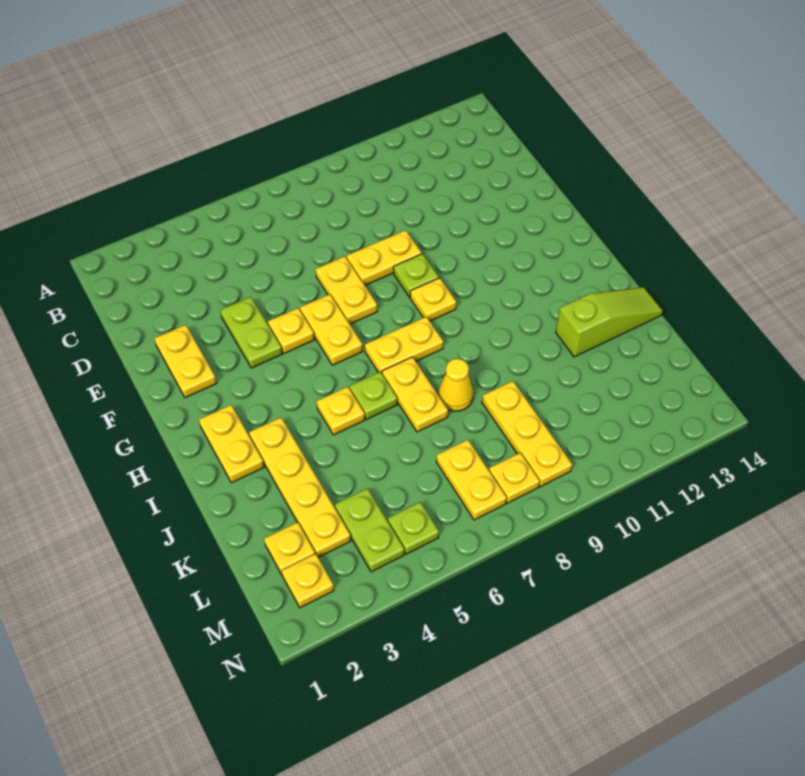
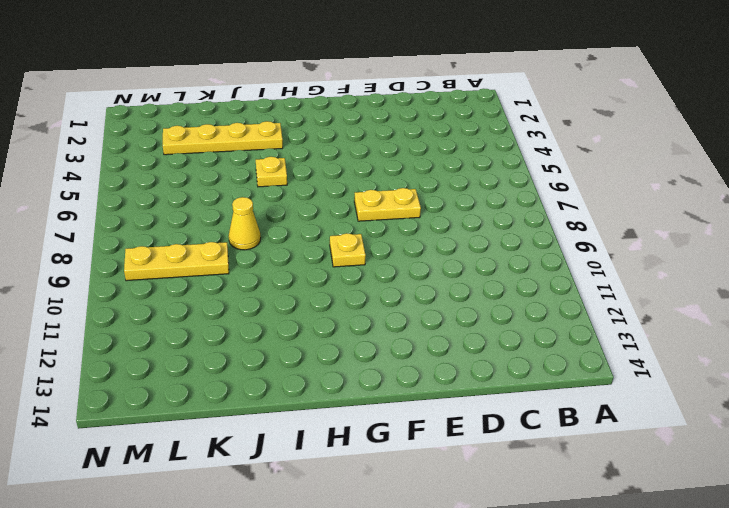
none -> yellow plate E2:F2 level 1
none -> lime plate E4:F4 level 1
none -> yellow plate E8:E9 level 1

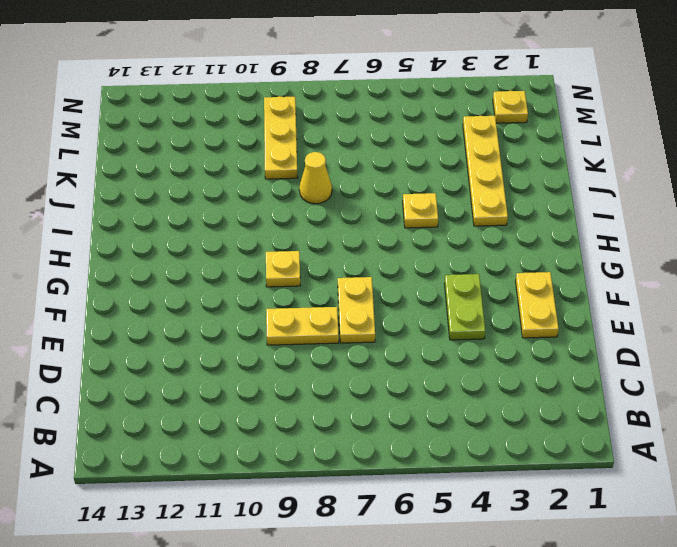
none -> yellow plate F5 level 1
none -> yellow plate F6:G6 level 1
none -> lime plate F9 level 1

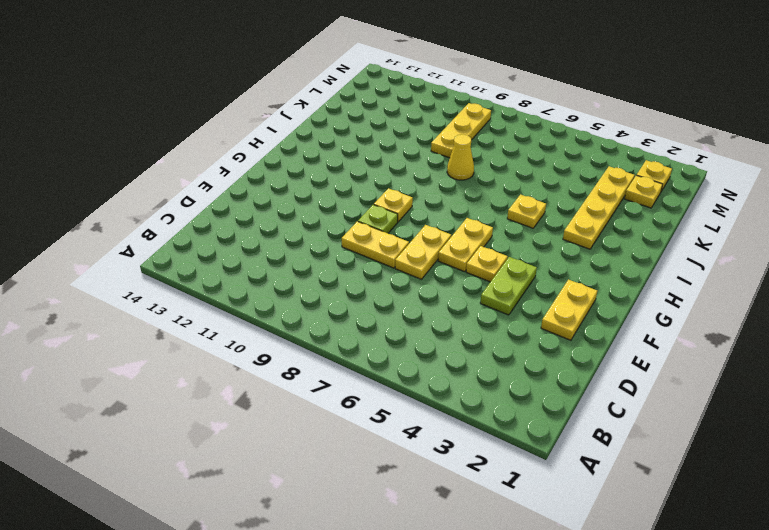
none -> yellow plate H2:I2 level 1
none -> yellow plate H7:H8 level 1
none -> lime plate I6 level 1

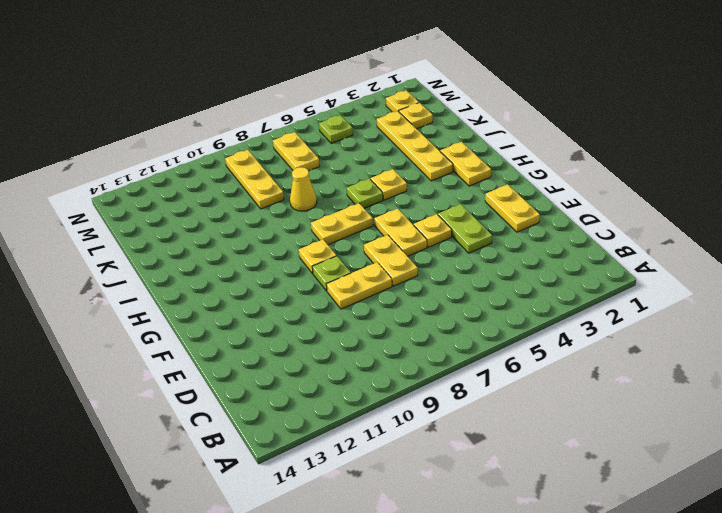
none -> yellow plate I7:J7 level 1
none -> lime slope J12:J14 level 1 top 12
none -> lime plate L4:M4 level 1

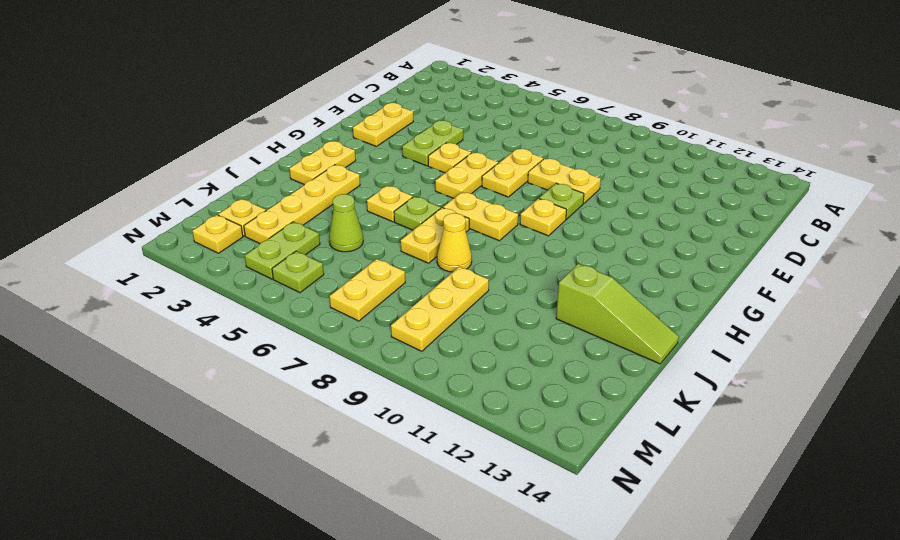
lime cone K5 level 1 -> none
none -> yellow plate M8 level 1

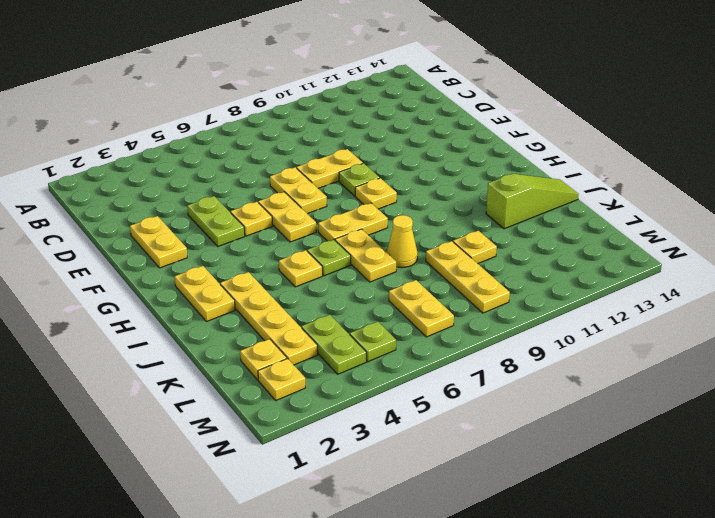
yellow plate K10 level 1 -> yellow plate M8 level 1

